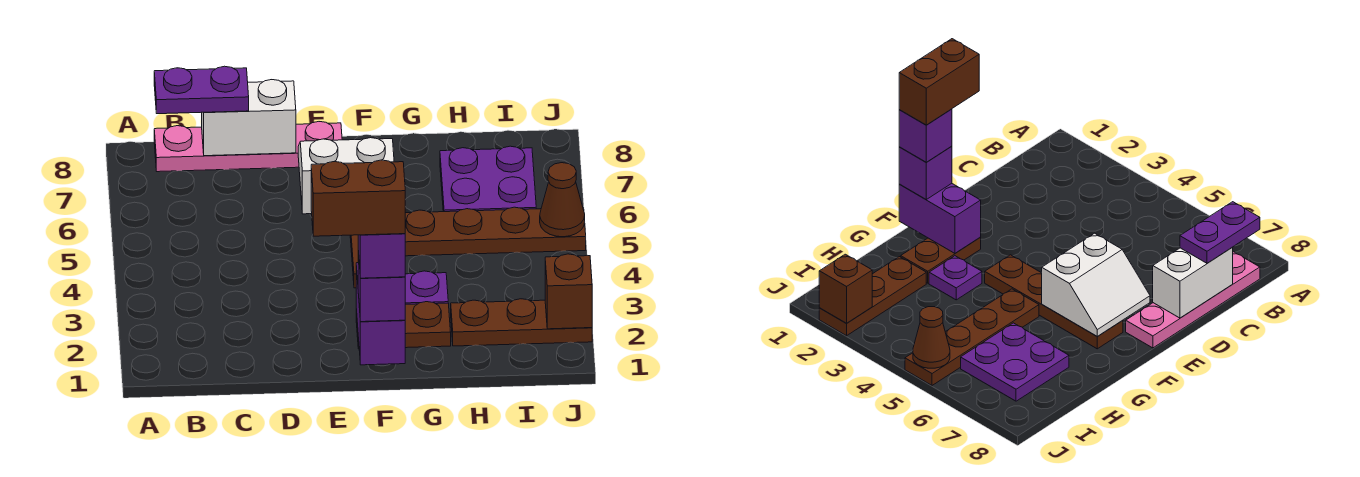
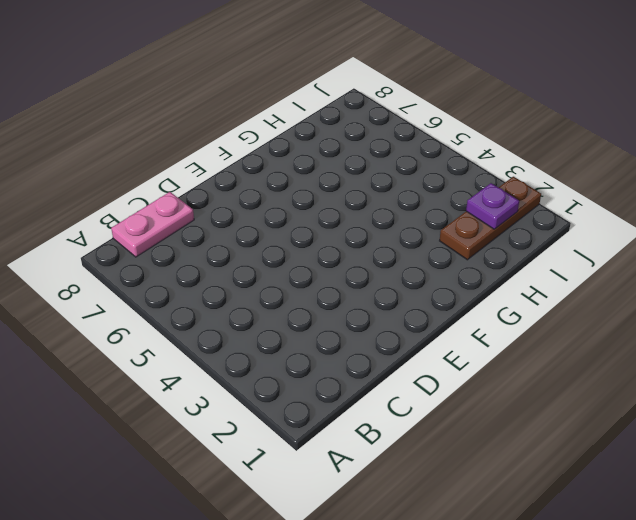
pink plate B8:C8 level 1 -> pink plate B8:E8 level 1
purple plate I2 level 2 -> purple plate G3 level 1
none -> brown plate F2:G2 level 1
none -> brown plate F4:F7 level 1
none -> brown plate G5:J5 level 1

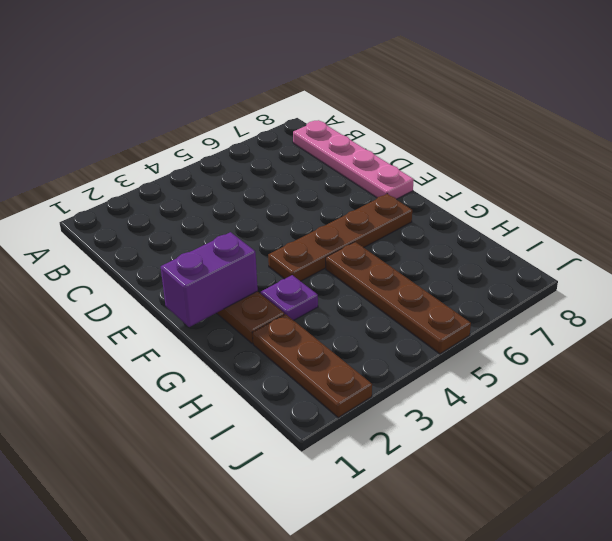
none -> purple plate H6:I7 level 1
none -> white brick C8:D8 level 2
none -> white slope E6:F7 level 2 top 6

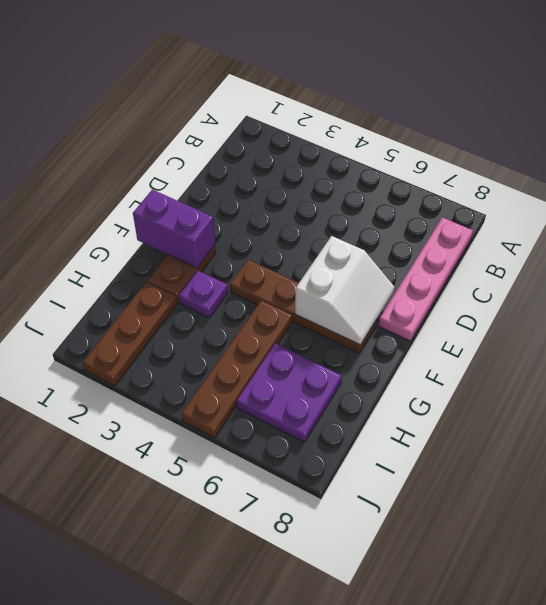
none -> white brick C8:D8 level 2
none -> brown brick J2 level 2
none -> brown cone J5 level 2

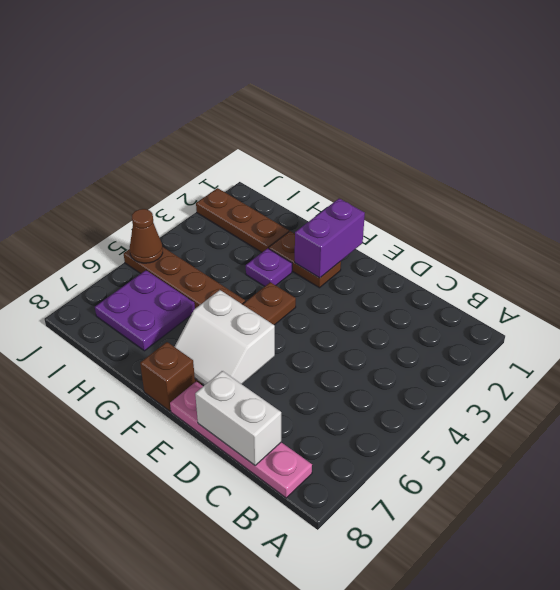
brown brick F8 level 1 -> brown brick J2 level 2
none -> purple plate B8:C8 level 3
none -> purple brick F1 level 3
none -> purple brick F1 level 4

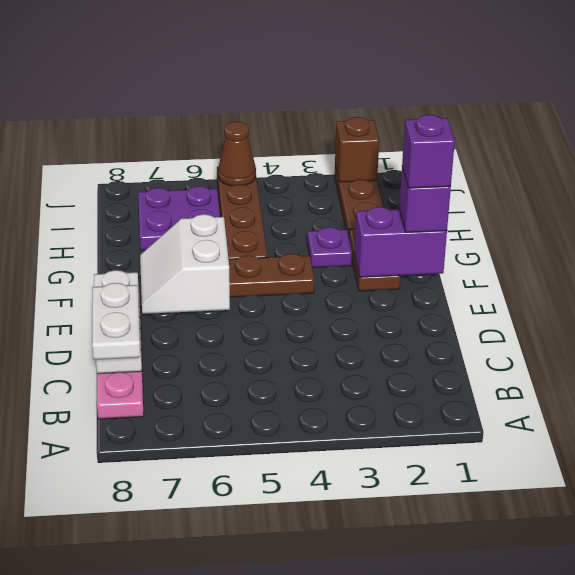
white plate B8:C8 level 3 -> purple plate B8:C8 level 3
none -> brown brick E1:F1 level 5

